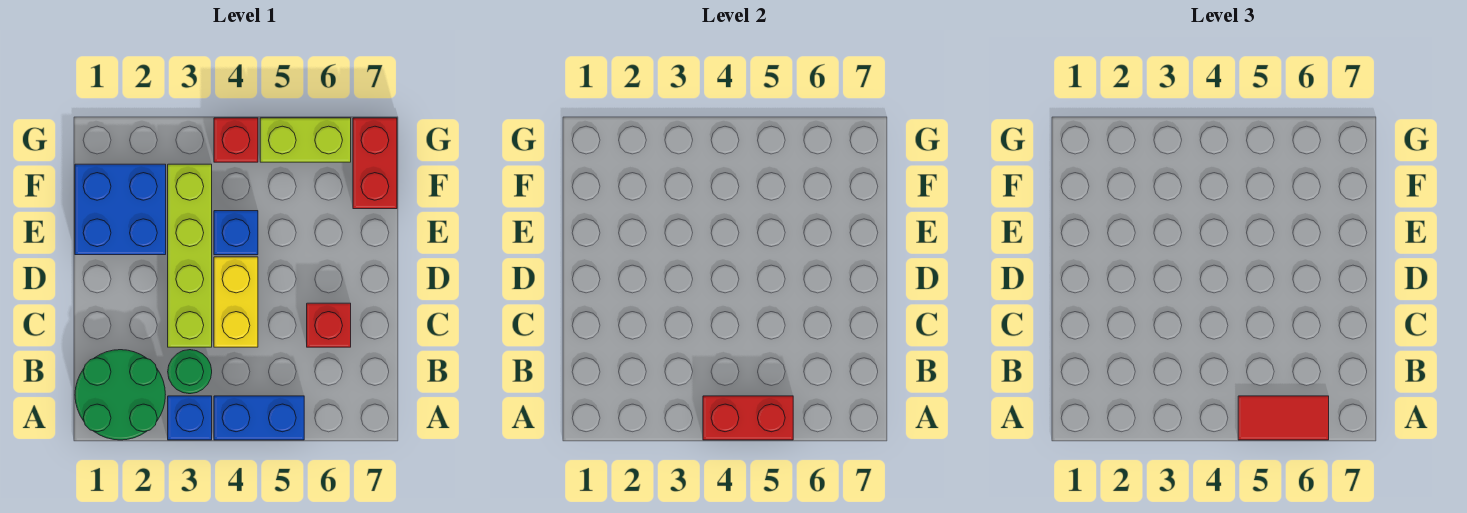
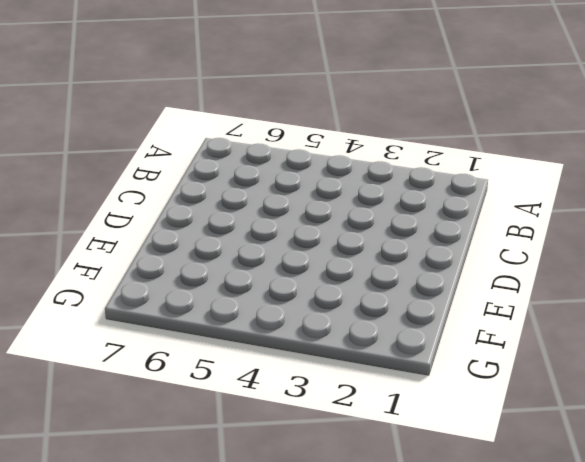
none -> green round brick A1:B2 level 1
none -> blue brick A3 level 1
none -> blue brick A4:A5 level 1

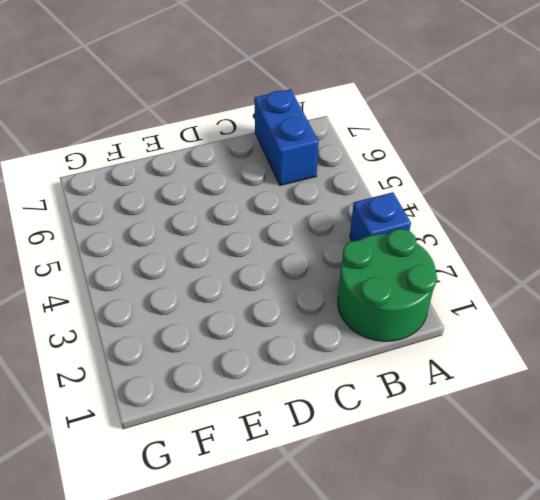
blue brick B6:B7 level 1 -> blue brick A4:A5 level 1
none -> green round brick B3 level 1
none -> lime brick C3:F3 level 1
none -> yellow brick C4:D4 level 1

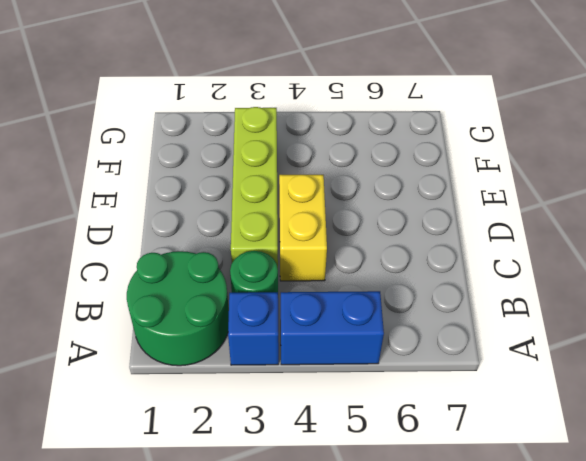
none -> red brick C6 level 1
none -> blue brick E1:F2 level 1
none -> blue brick E4 level 1

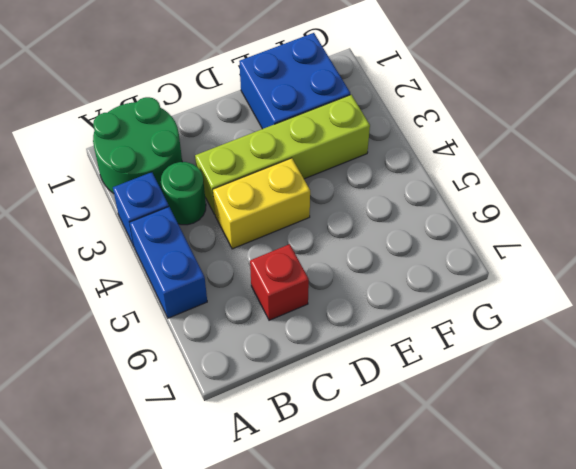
none -> blue brick E4 level 1
none -> red brick F7:G7 level 1
none -> red brick G4 level 1

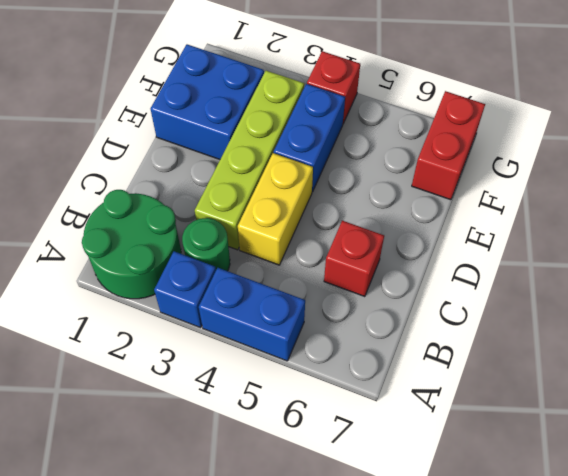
blue brick E4:F4 level 1 -> blue brick E4 level 1
none -> lime brick G5:G6 level 1
none -> red brick A4:A5 level 2
none -> red tile A5:A6 level 3

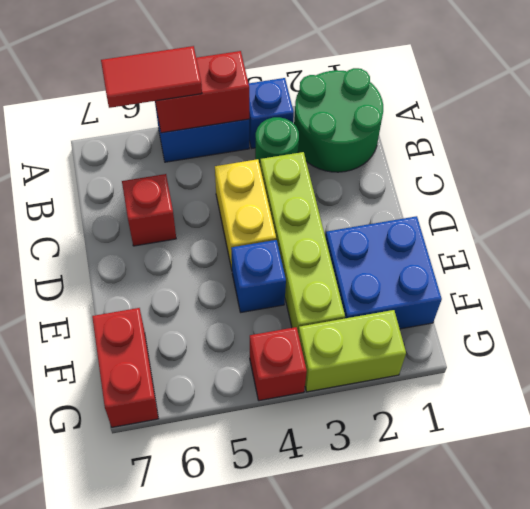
lime brick G2:G3 level 1 -> lime brick G5:G6 level 1

